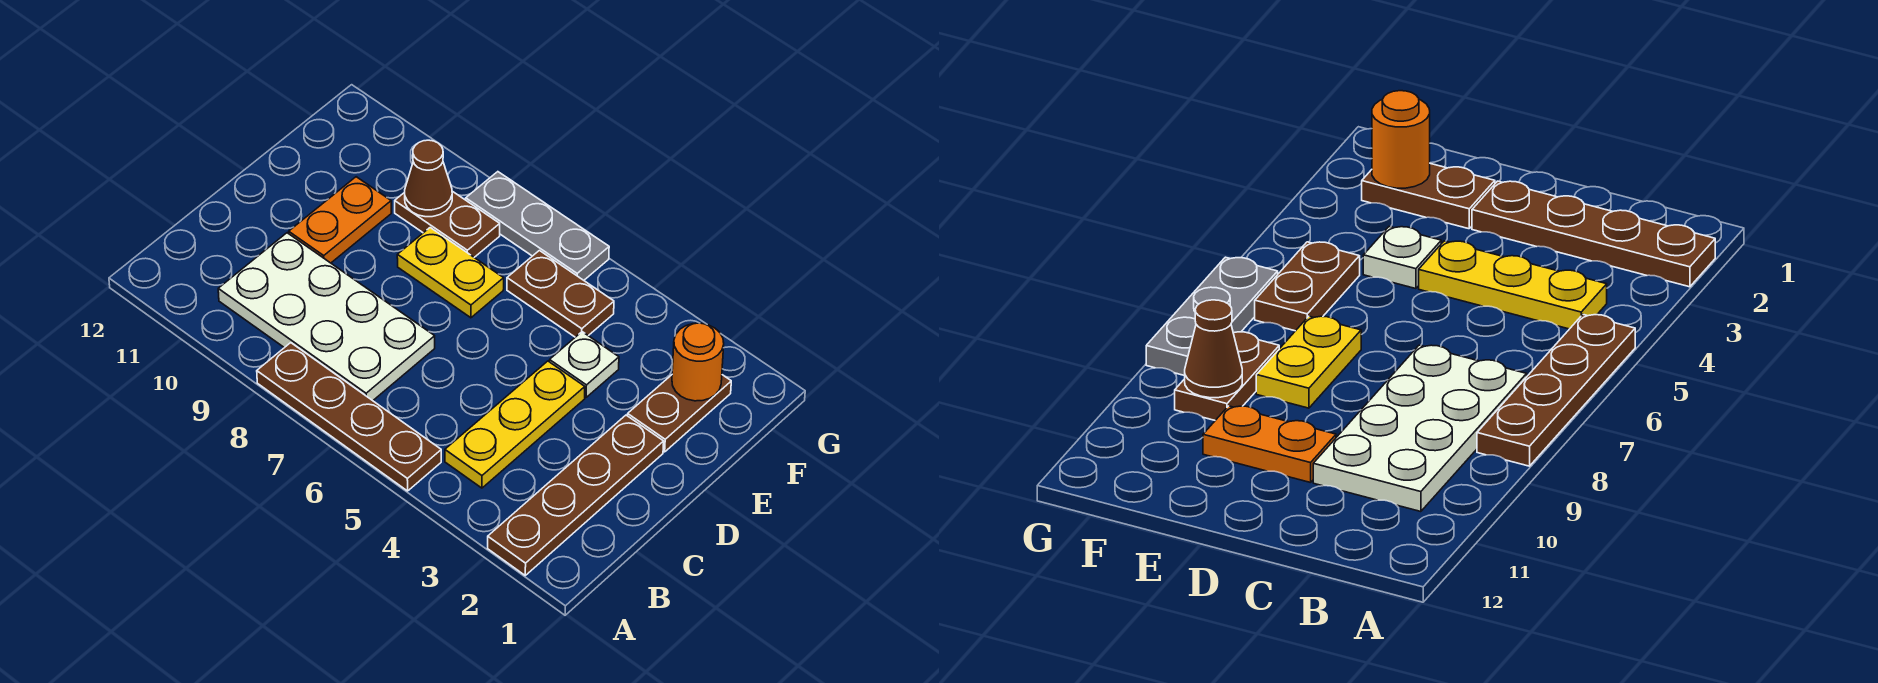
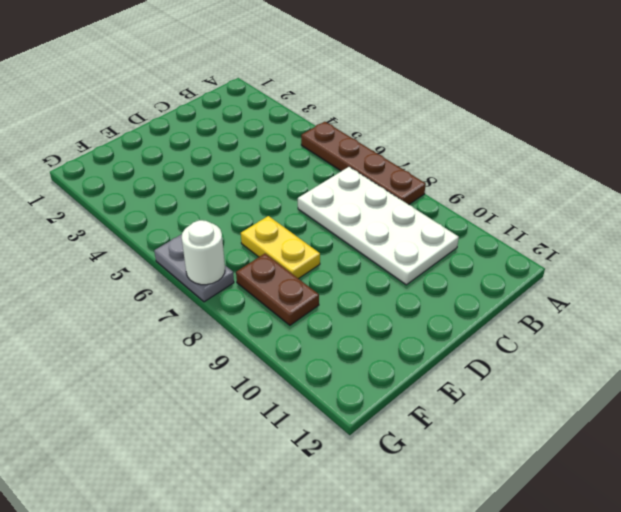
grey plate G6:G7 level 1 -> grey plate G6:G8 level 1
white round brick G7 level 2 -> none
none -> brown plate A2:D2 level 1
none -> yellow plate B4:D4 level 1
none -> orange plate D10:E10 level 1

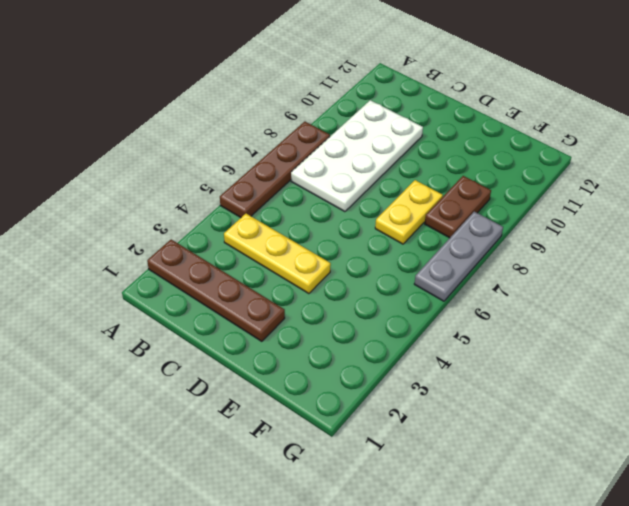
none -> orange plate D10:E10 level 1
none -> brown plate E2:F2 level 1
none -> white plate E4 level 1

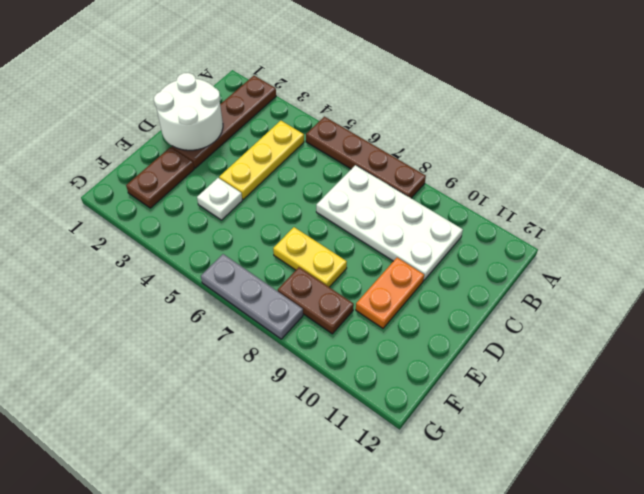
white round brick C1:D2 level 2 -> none
none -> brown plate F5:F6 level 1
none -> orange round brick F2 level 2
none -> brown cone F9 level 2

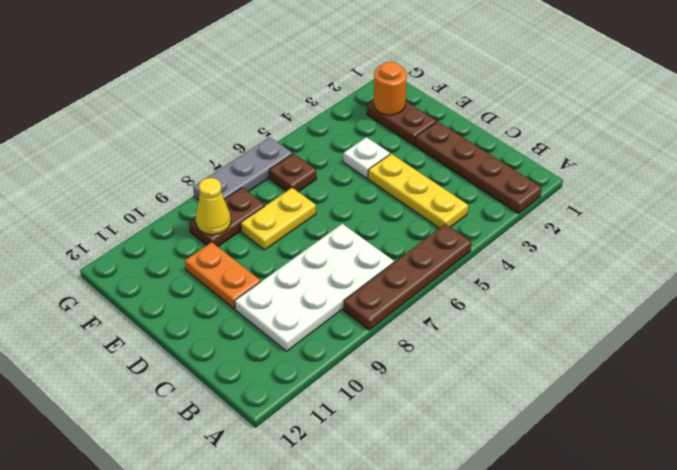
brown plate F6 level 1 -> brown plate F5:F6 level 1
yellow cone F9 level 2 -> brown cone F9 level 2

